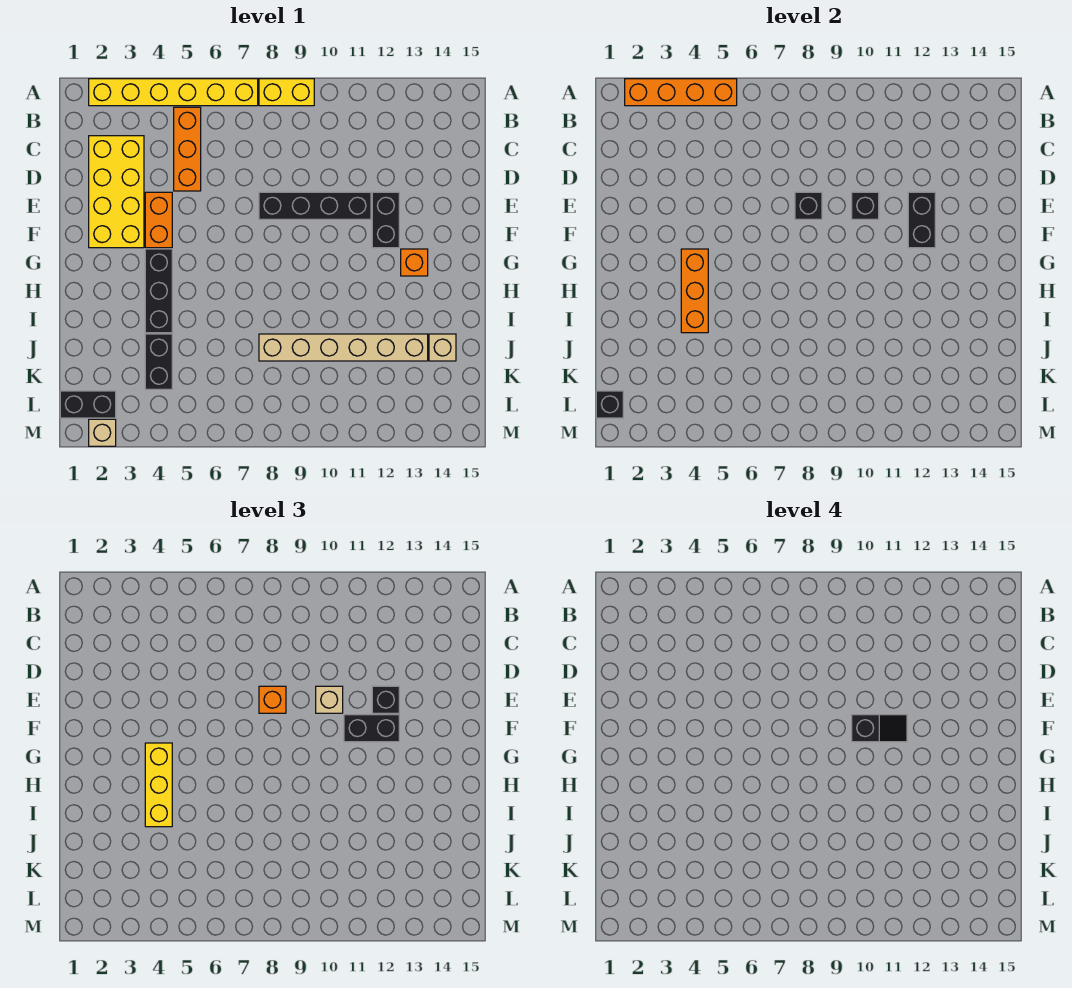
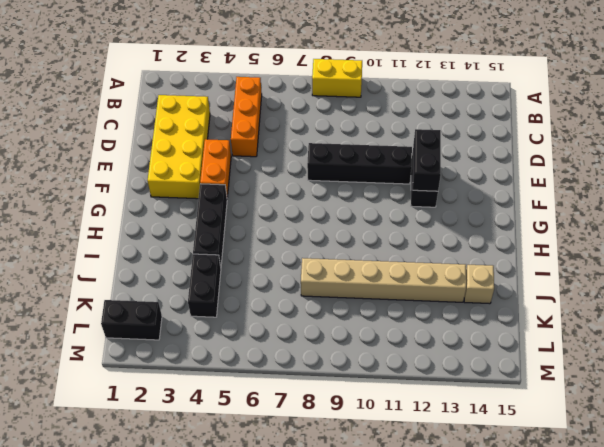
none -> yellow brick A2:A7 level 1
none -> orange brick G13 level 1
none -> tan brick M2 level 1

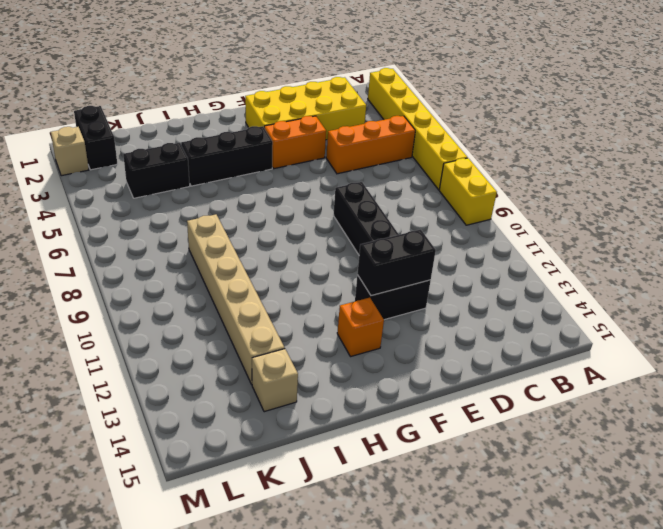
none -> orange brick A2:A5 level 2
none -> black brick E8 level 2
none -> black brick E10 level 2

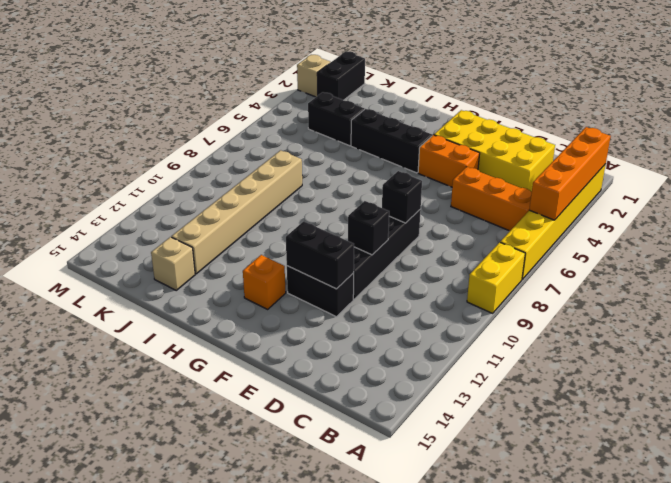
none -> orange brick G4:I4 level 2
none -> black brick L1 level 2
none -> orange brick E8 level 3

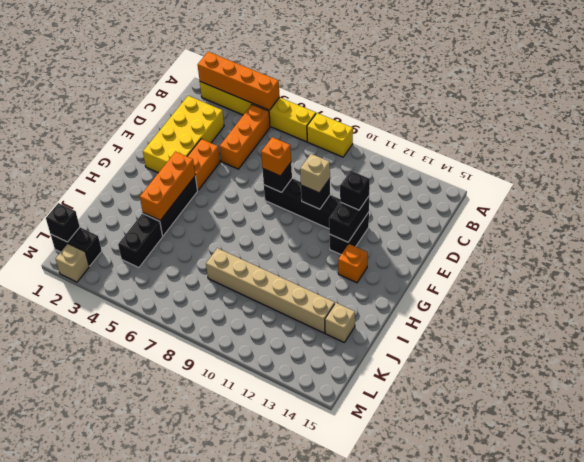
none -> black brick F11:F12 level 3
none -> yellow brick G4:I4 level 3
none -> black slope F10:F11 level 4 top 10

